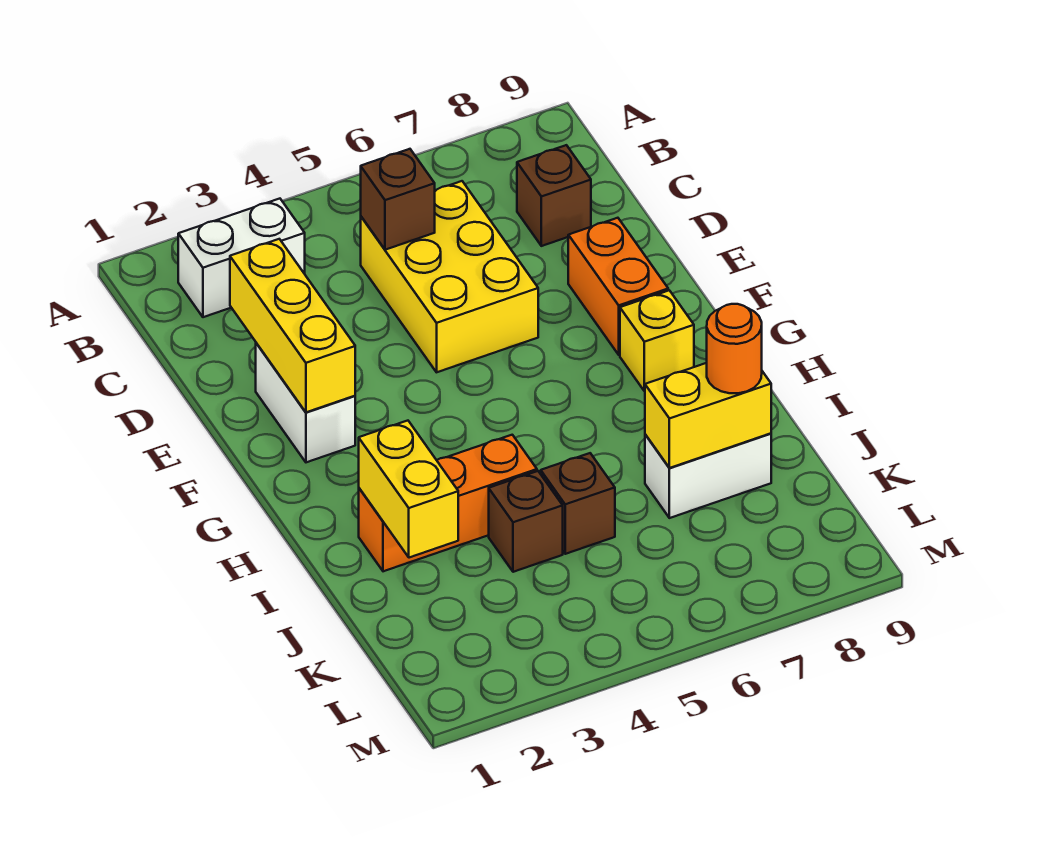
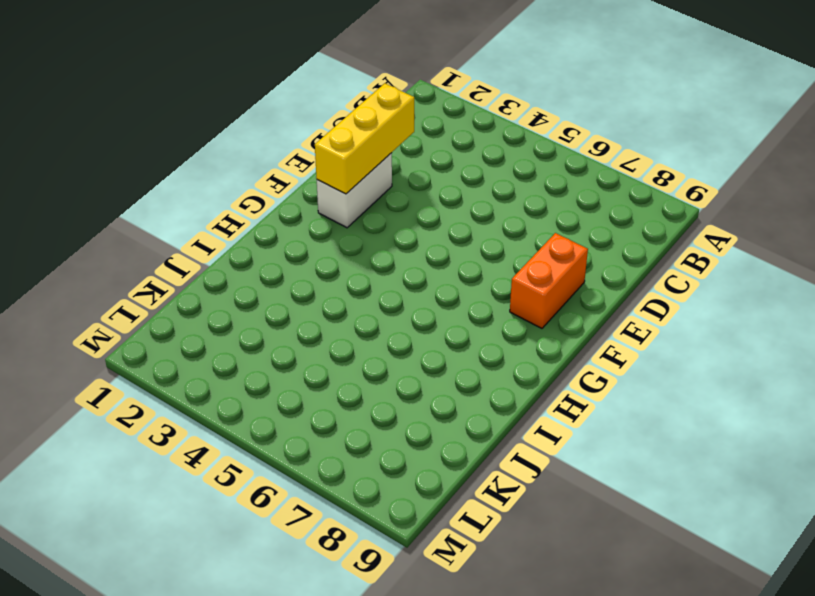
none -> white brick B2:B3 level 1
none -> yellow brick C5:E6 level 1
none -> brown brick C8 level 1

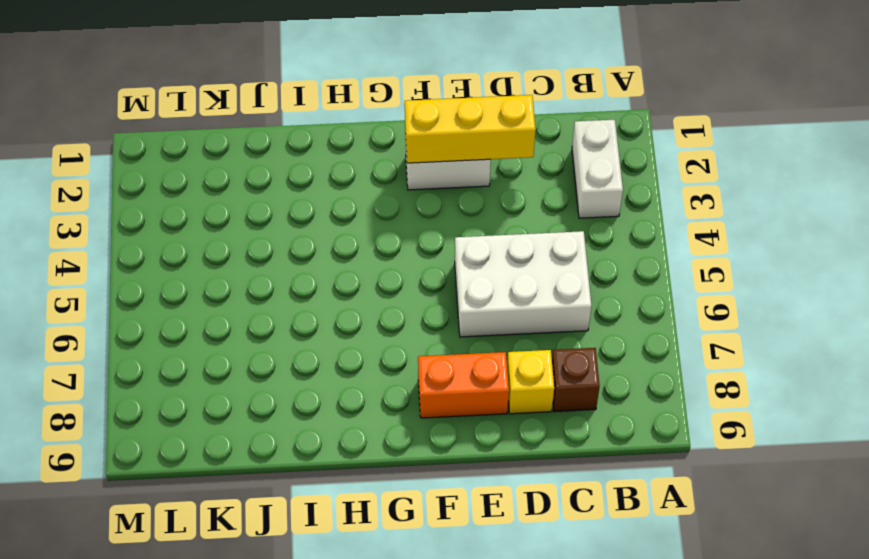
white brick C5:E6 level 1 -> yellow brick C5:E6 level 1
yellow brick D8 level 1 -> yellow brick G8 level 1
none -> orange brick I2:I4 level 1
none -> brown brick J4 level 1
none -> brown brick J5 level 1

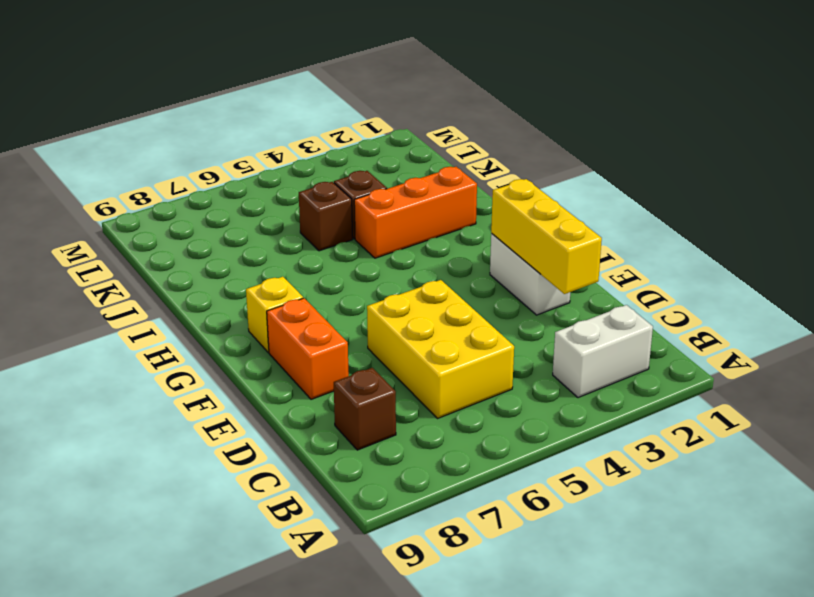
none -> white brick J7:J8 level 1
none -> brown brick C5 level 2
none -> yellow brick I2:J2 level 2

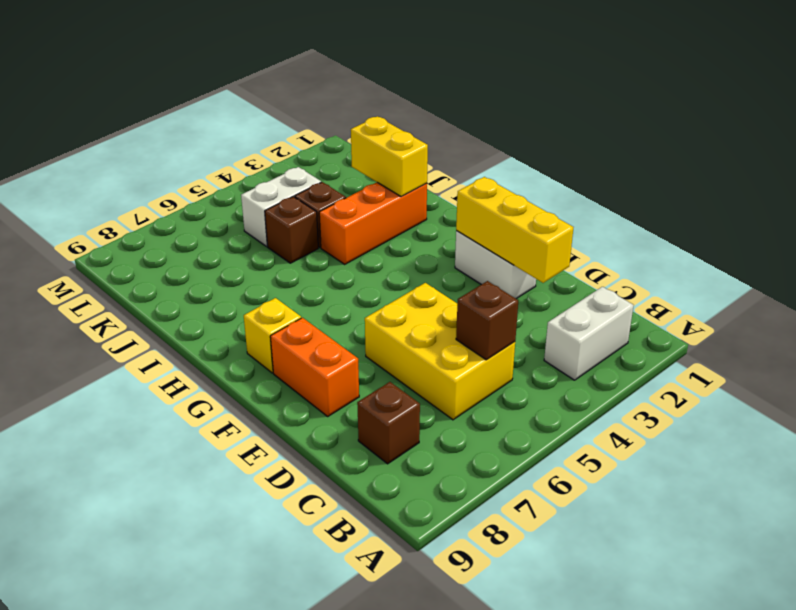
white brick K4:K5 level 1 -> white brick J7:J8 level 1
none -> yellow brick J7:J8 level 2
none -> orange round brick J8 level 3

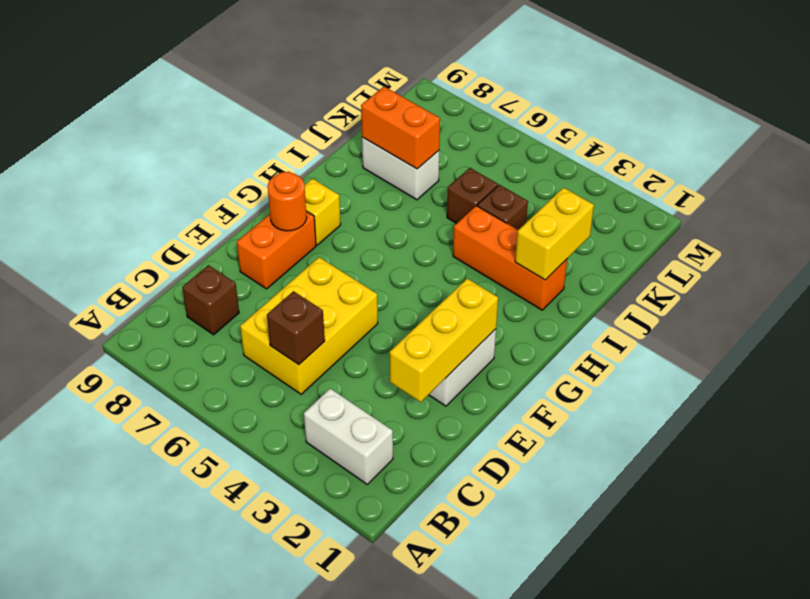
orange round brick F8 level 2 -> orange round brick J8 level 3
orange brick J7:J8 level 2 -> yellow brick J7:J8 level 2

